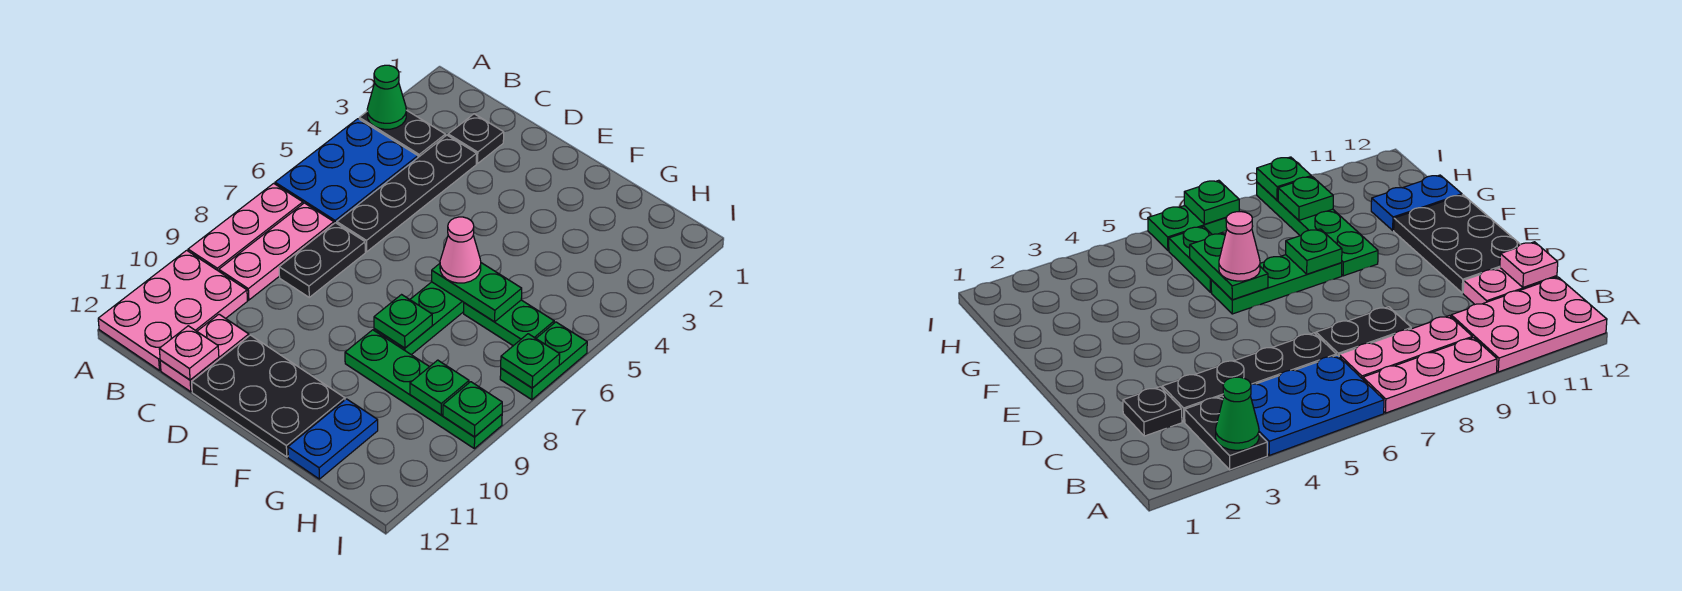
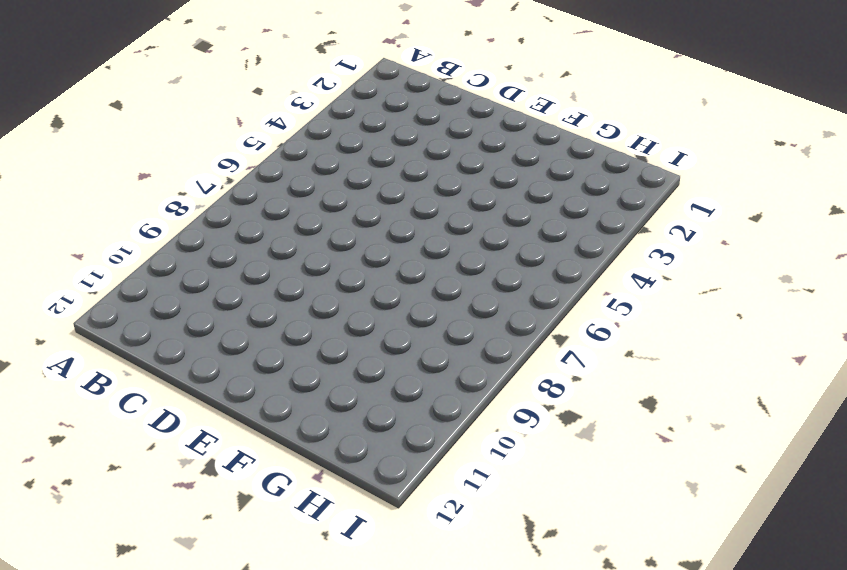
none -> black plate A3:B3 level 1
none -> blue plate A4:B6 level 1
none -> pink plate A7:A9 level 1

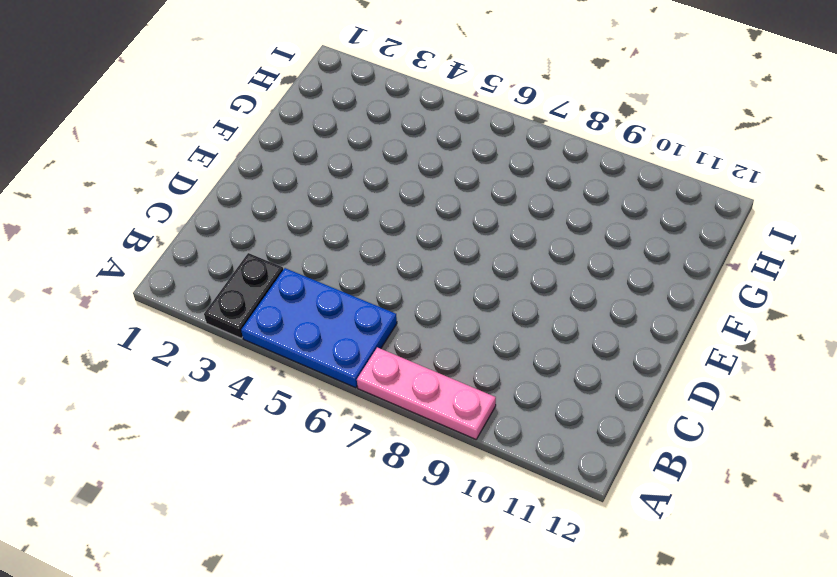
none -> pink plate A10:B12 level 1
none -> pink plate B7:B9 level 1
none -> black plate C2 level 1

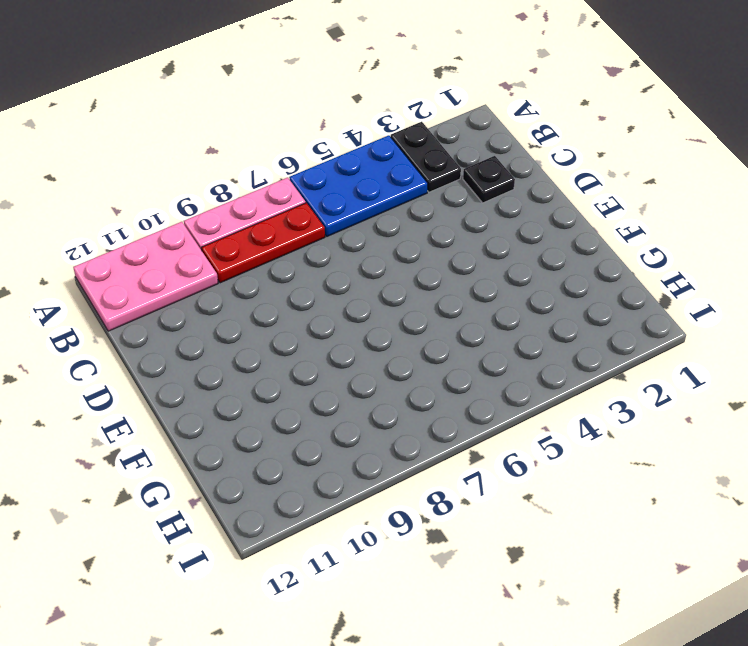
red plate B7:B9 level 1 -> pink plate B7:B9 level 1
none -> black plate C3:C6 level 1
none -> black plate C7:C8 level 1
none -> pink plate C11:C12 level 1

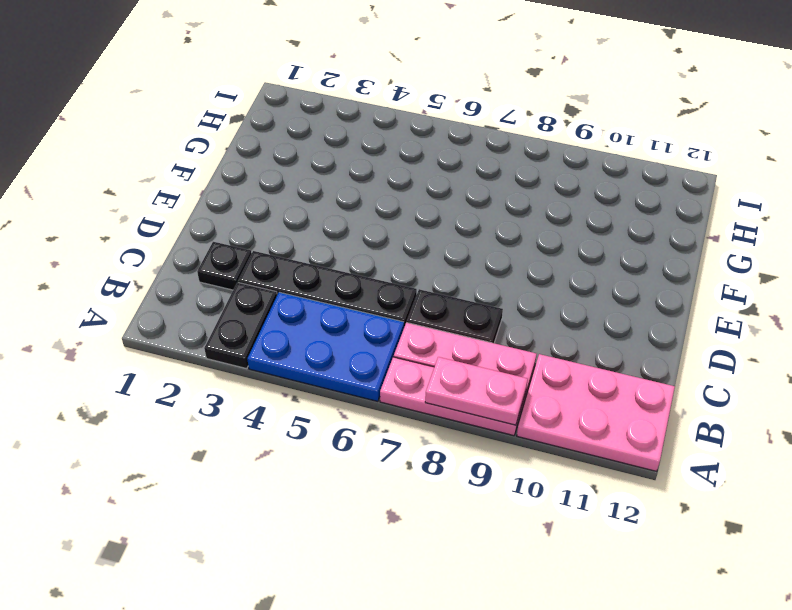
pink plate A8:A9 level 2 -> pink plate C11:C12 level 1
none -> black plate D11:F12 level 1
none -> green plate F6:F8 level 1
none -> green plate F9:I9 level 1

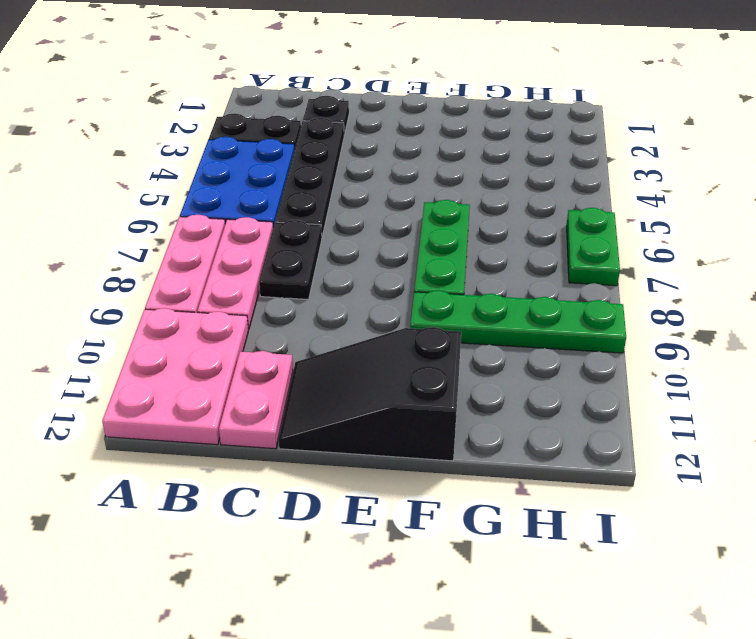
black slope D11:F12 level 1 top F -> black plate D11:F12 level 1
none -> green plate G6:H6 level 1
none -> blue plate G11:G12 level 1
none -> green cone A3 level 2

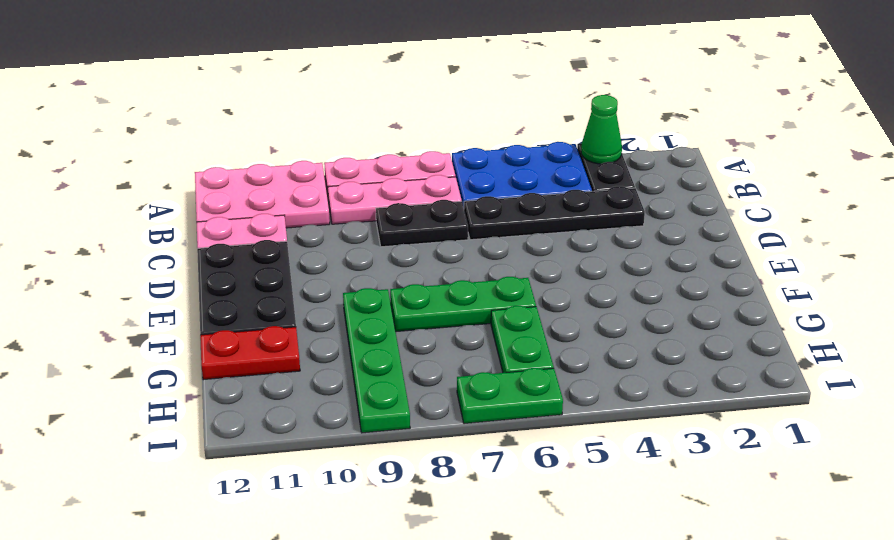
red plate G11:G12 level 1 -> blue plate G11:G12 level 1
none -> black plate C2 level 1
none -> pink plate C12 level 2
none -> green plate F6:G6 level 2

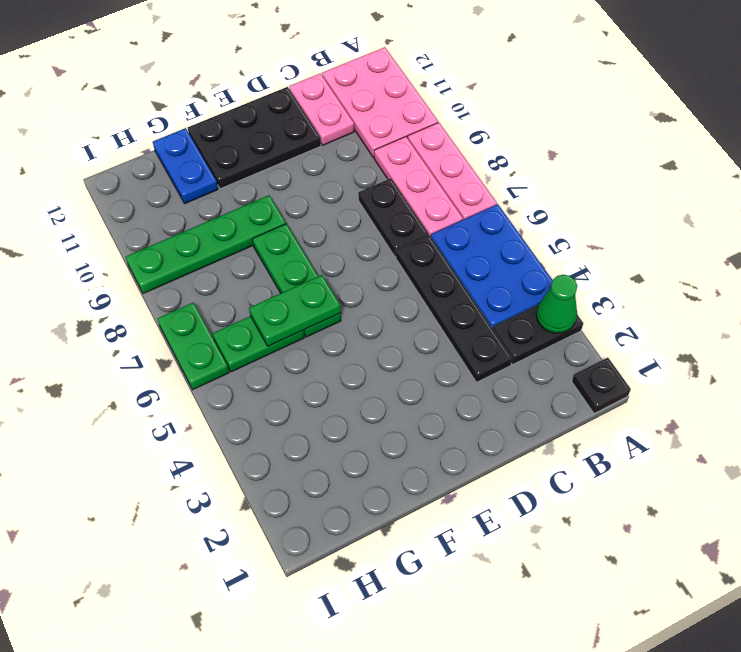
black plate A1 level 1 -> black plate C2 level 1
none -> pink plate C12 level 2
none -> green plate F8 level 2
none -> green plate H9 level 2

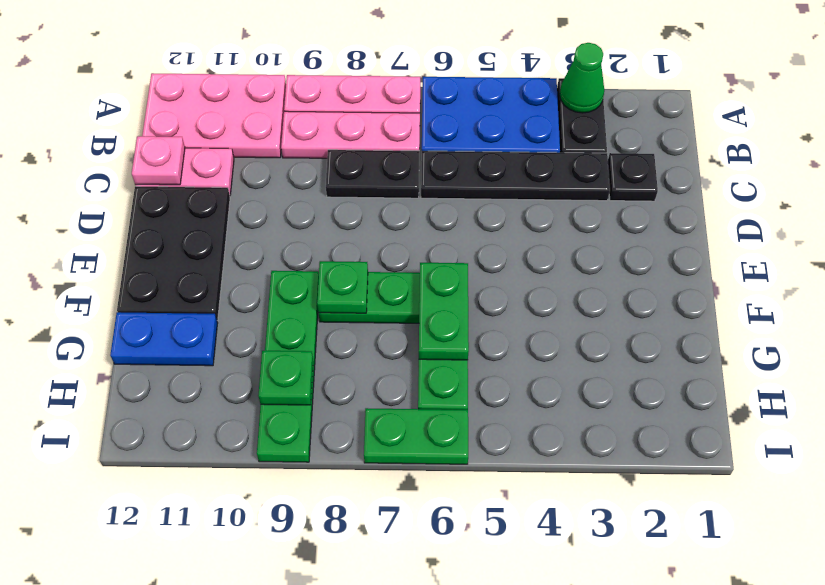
none -> green plate I7 level 2
none -> green plate I9 level 2
none -> pink cone F6 level 3

